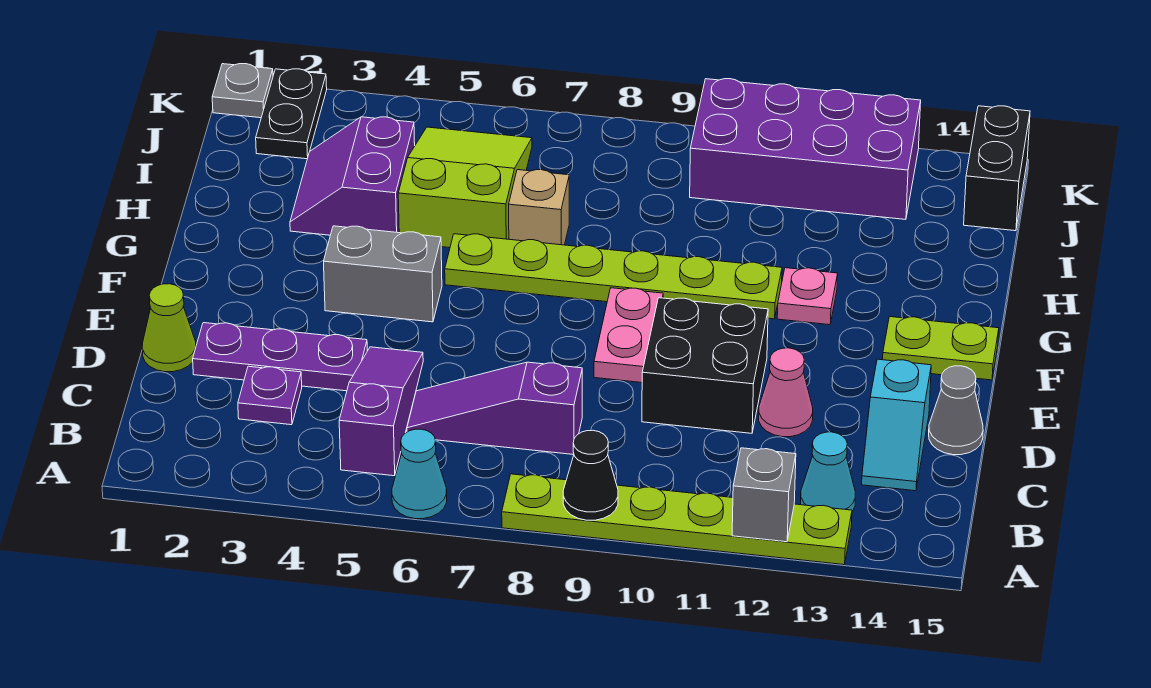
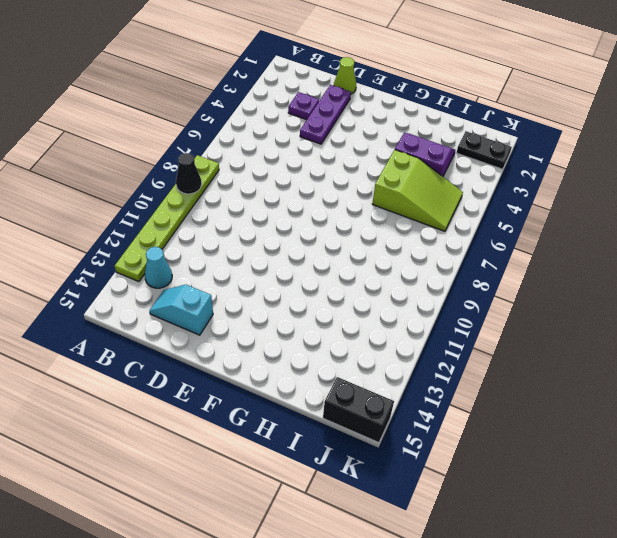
none -> cyan cone A6 level 1
none -> purple slope B5:D5 level 1 top B
none -> purple slope C6:C8 level 1 top 8

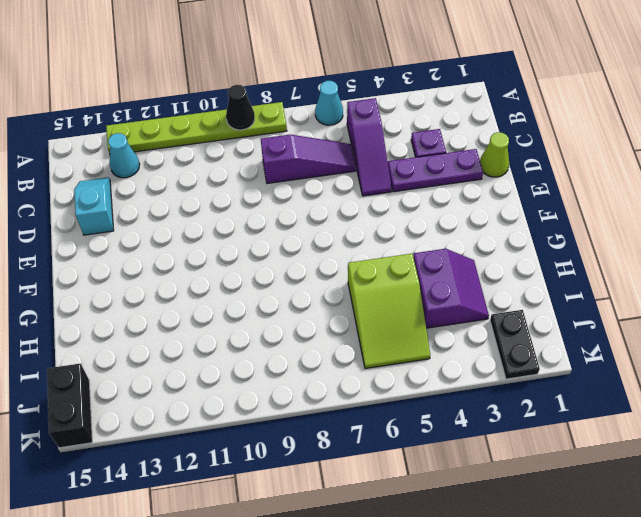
none -> black brick D10:E11 level 1
none -> pink cone D12 level 1
none -> grey cone D15 level 1

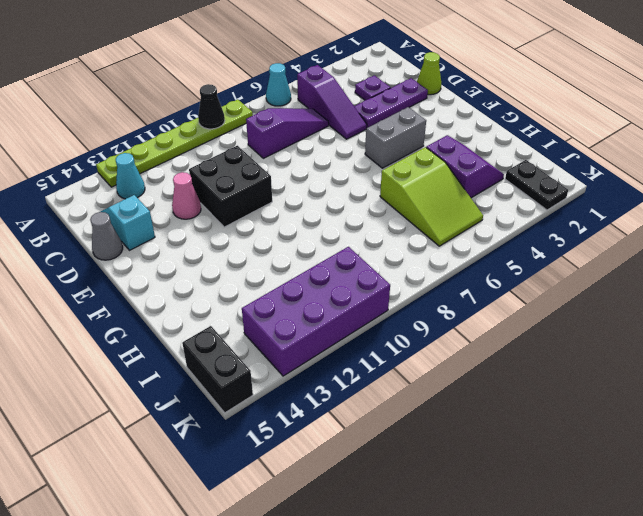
none -> pink plate E9:F9 level 1
none -> lime plate F14:F15 level 1
none -> lime plate G6:G11 level 1

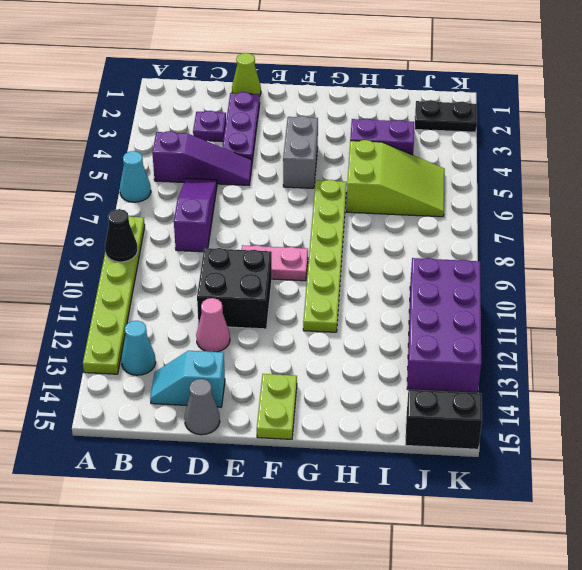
none -> pink plate G12 level 1
none -> tan brick H7 level 1
none -> grey plate K1 level 1

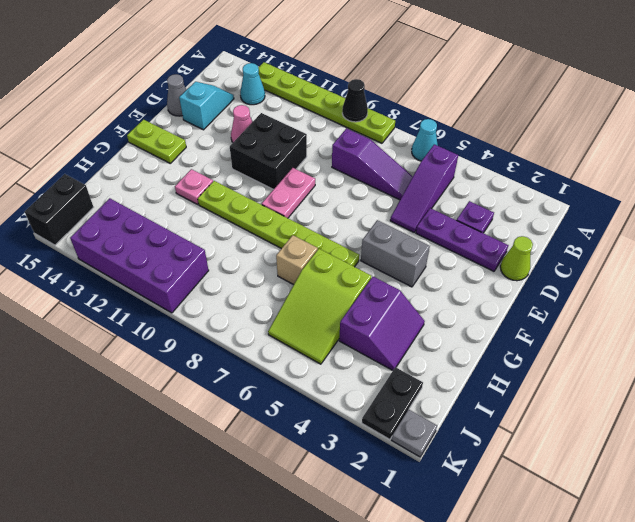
none -> grey brick A12 level 2

